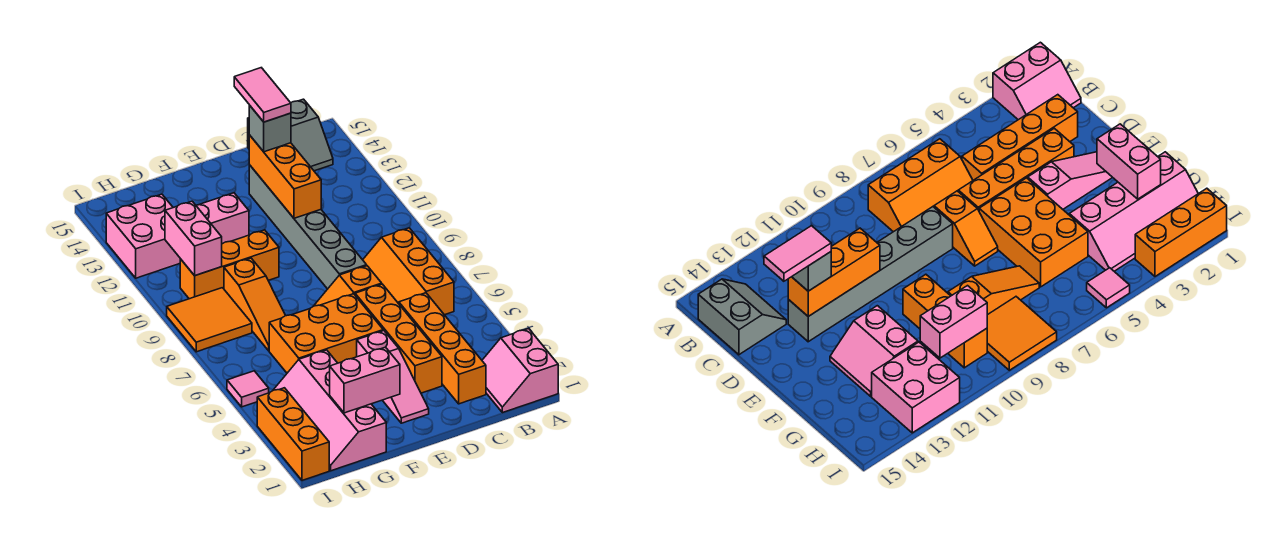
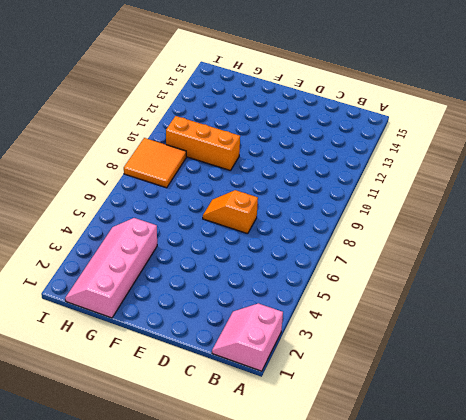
none -> orange slope B6:C8 level 1 top B
none -> grey slope B14:C15 level 1 top 15
none -> orange brick C2:C5 level 1

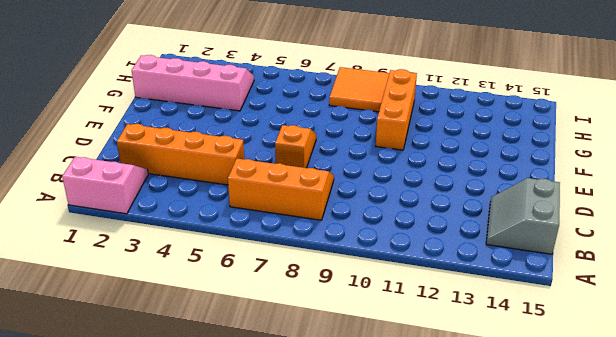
none -> orange brick D3:D6 level 1
none -> grey brick D8:D13 level 1
none -> pink slope E2:E4 level 1 top 4

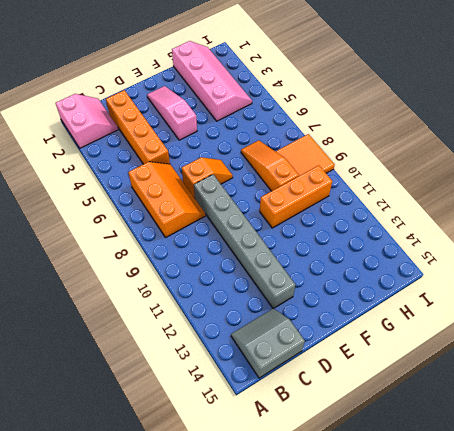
none -> orange brick D3:D6 level 1
none -> orange brick E5:G6 level 1
none -> pink slope F12:G13 level 1 top 12

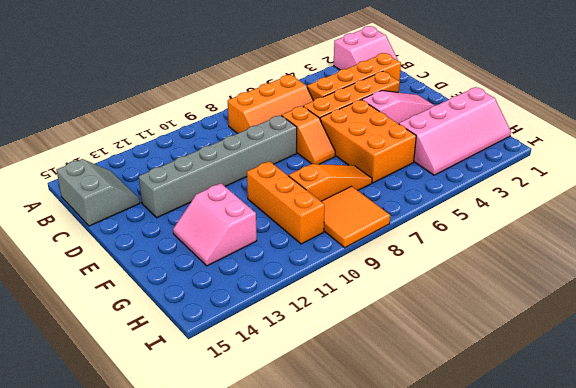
none -> pink brick H12:I13 level 1
none -> orange brick I1:I3 level 1
none -> pink tile I5 level 1

